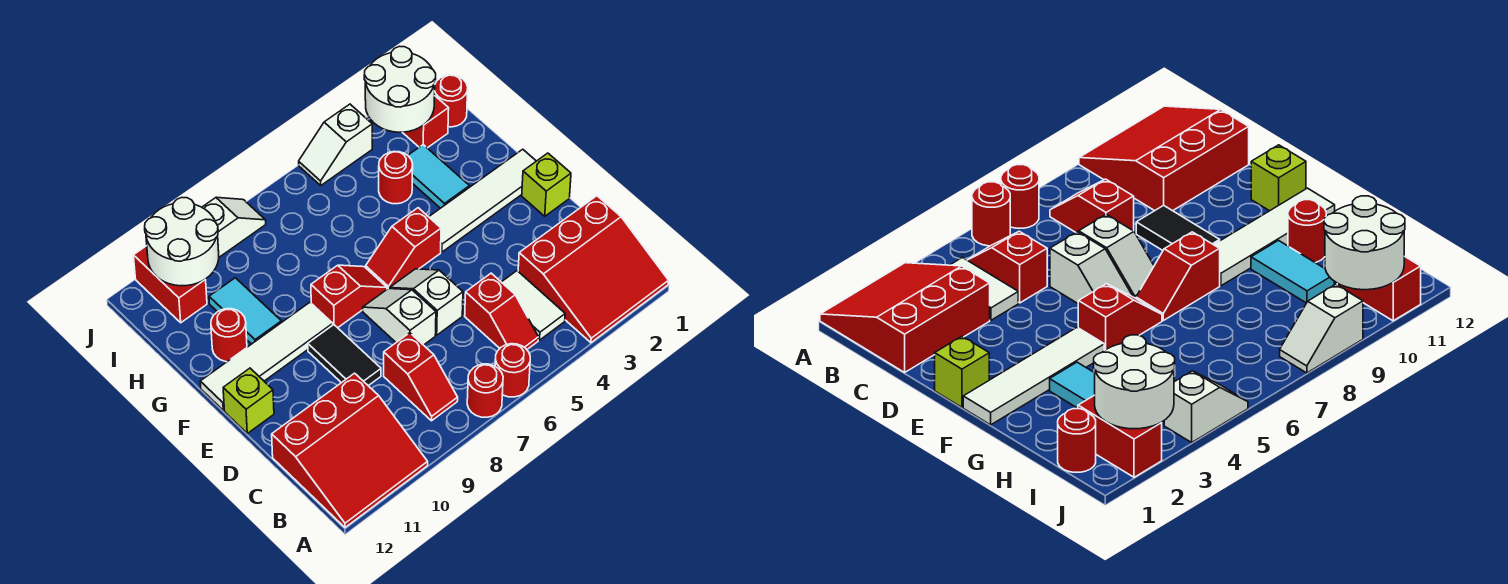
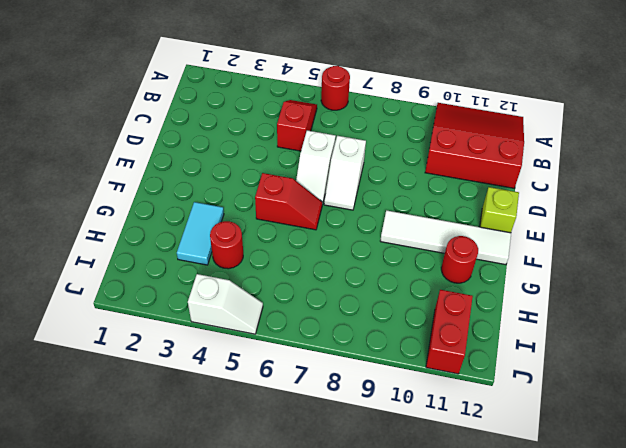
none -> red slope A1:C3 level 1 top C
none -> red round brick A7 level 1
none -> white tile B4:C4 level 1

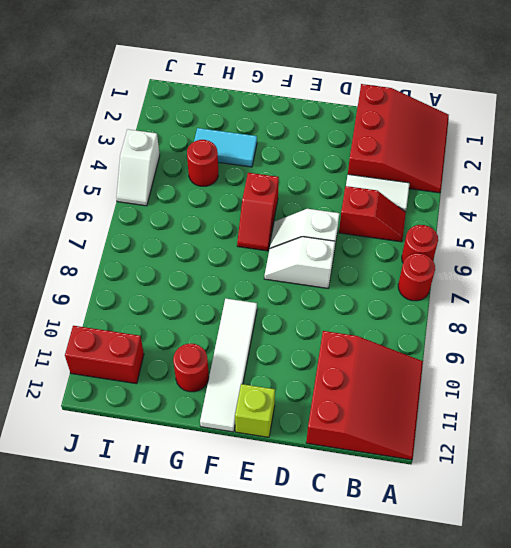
none -> red slope B8:C8 level 1 top C
none -> black tile D9:E9 level 1
none -> lime brick E1 level 1

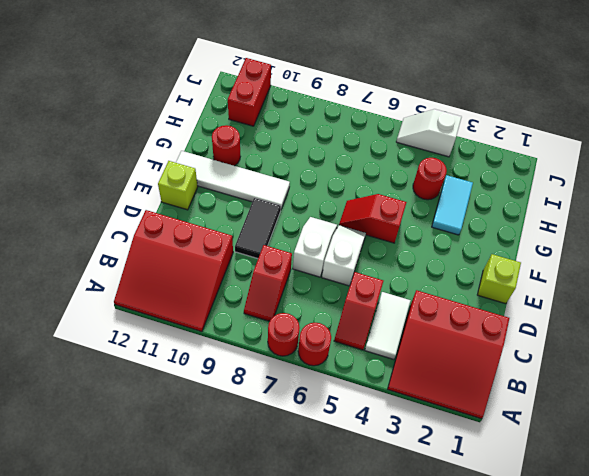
none -> white tile F1:F4 level 1
none -> red slope F7:F8 level 1 top 8
none -> cyan tile G10:H10 level 1

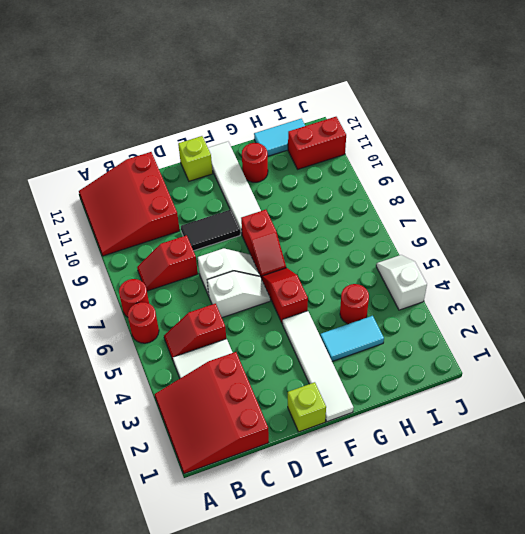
cyan tile H12:I12 level 1 -> cyan tile G10:H10 level 1
none -> red round brick I1 level 1
none -> red brick I2:J2 level 1
none -> white slope J8:J9 level 1 top 9

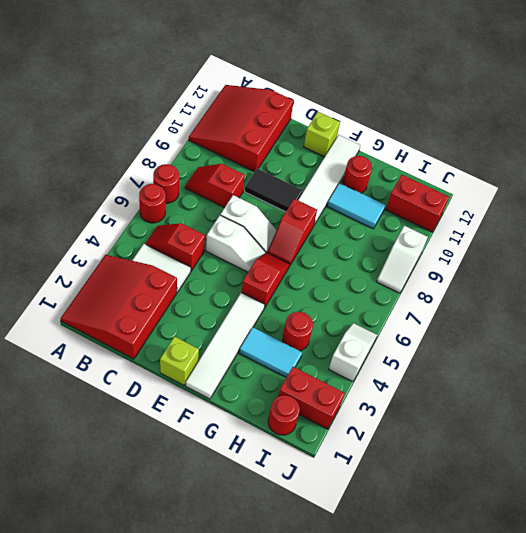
none -> white round brick I2:J3 level 2
none -> white round brick I10:J11 level 2

